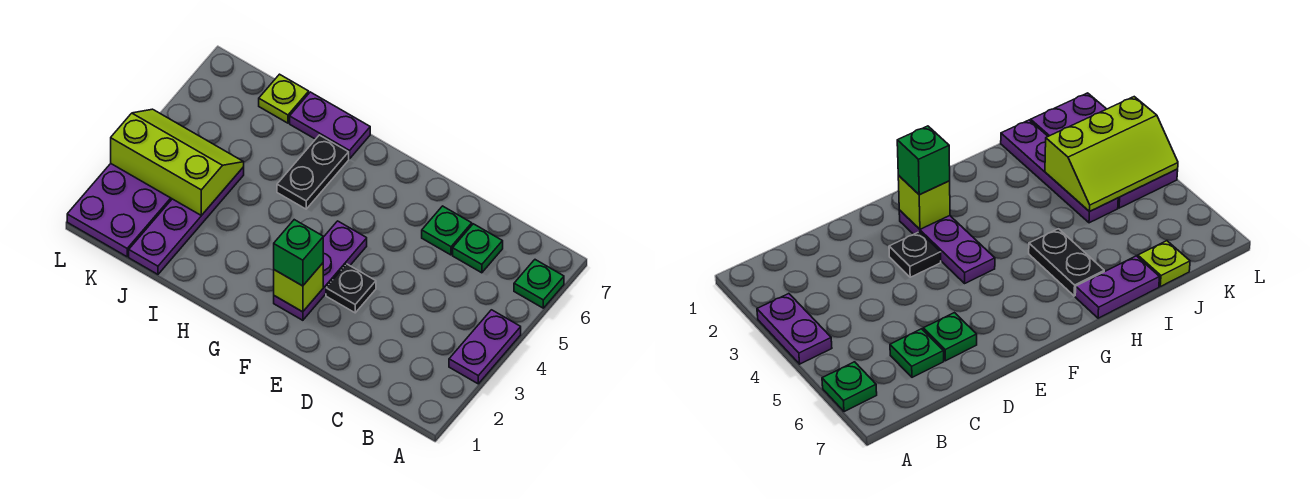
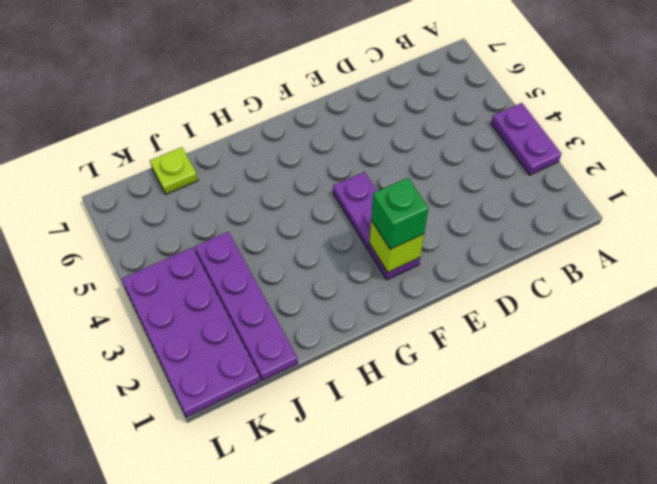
none -> green plate A6 level 1
none -> green plate C6 level 1
none -> green plate D6 level 1

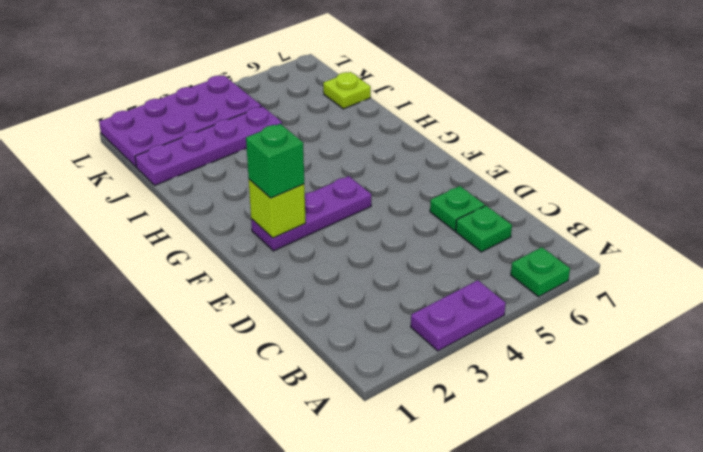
none -> black plate E3 level 1
none -> black plate H5:H6 level 1
none -> purple plate H7:I7 level 1

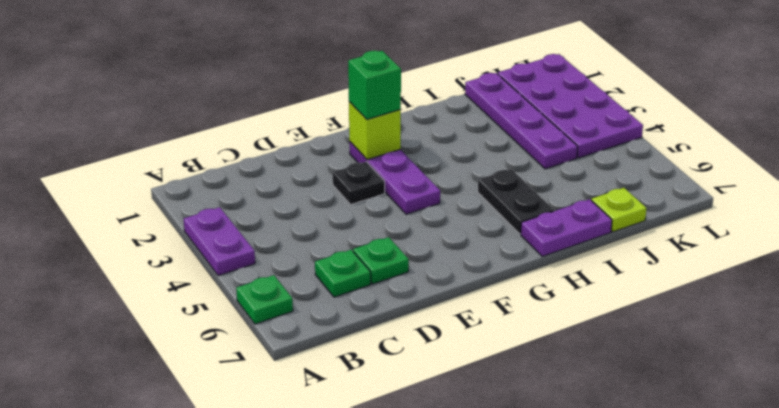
none -> lime slope J3:L4 level 2 top 3

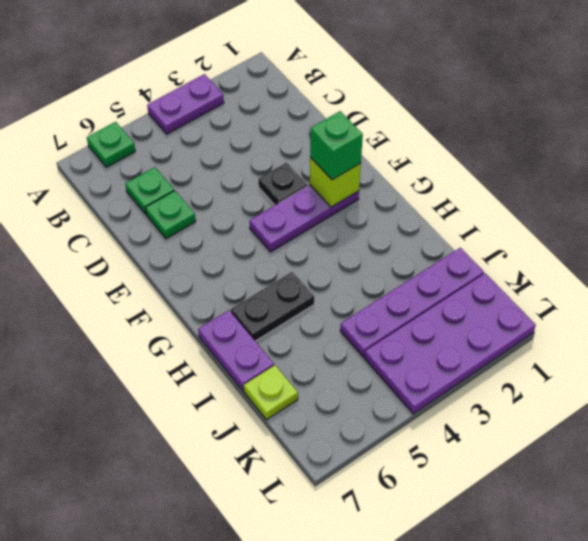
none -> lime slope J3:L4 level 2 top 3

